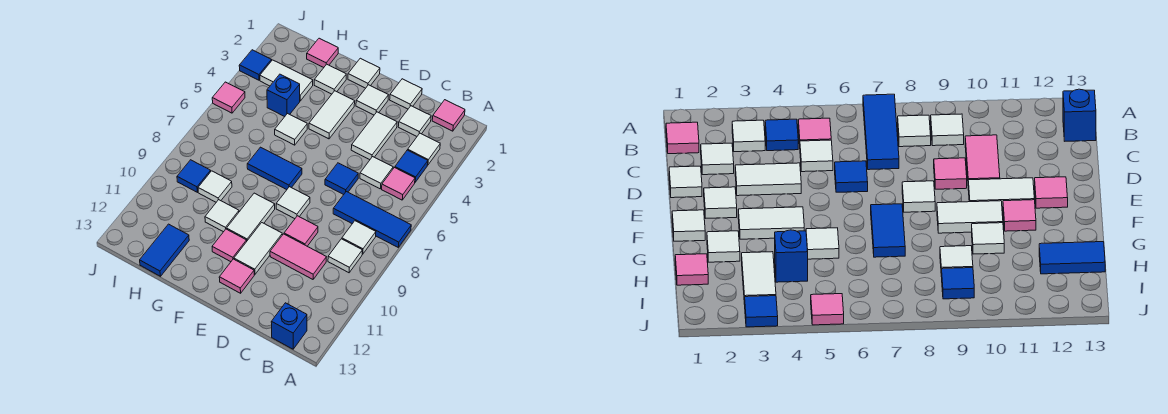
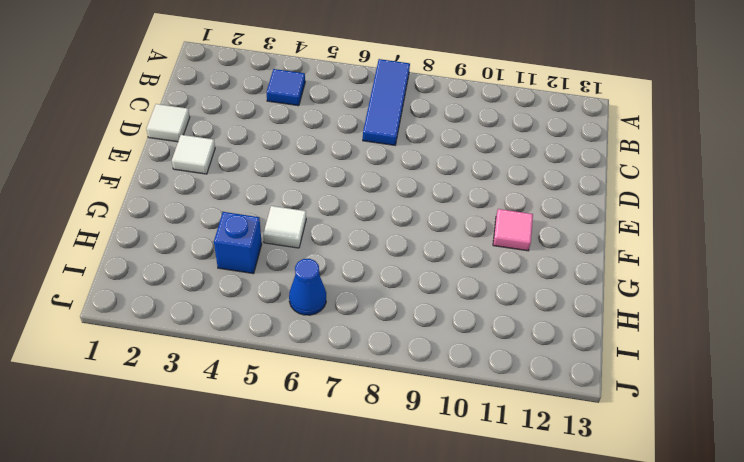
blue cone I6 level 1 -> none
none -> pink tile B1 level 1
none -> white tile B3 level 1
none -> pink tile B5 level 1
none -> white tile B8 level 1

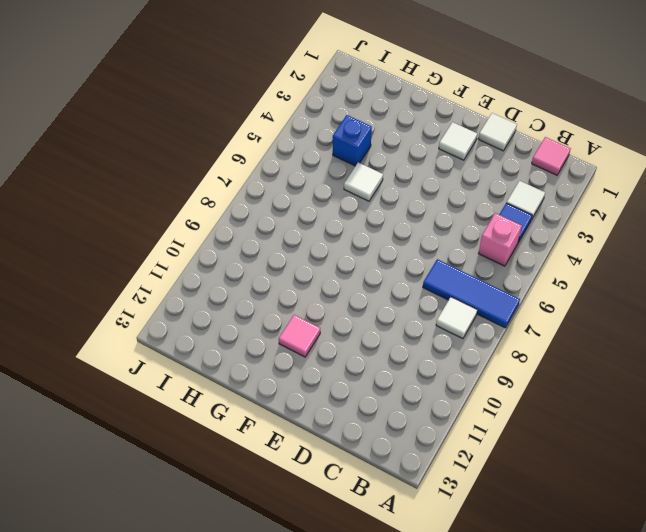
pink brick B5 level 1 -> pink tile B5 level 1
none -> white tile B9 level 1
none -> blue brick B13 level 1
none -> white tile C2 level 1
none -> white tile C5 level 1

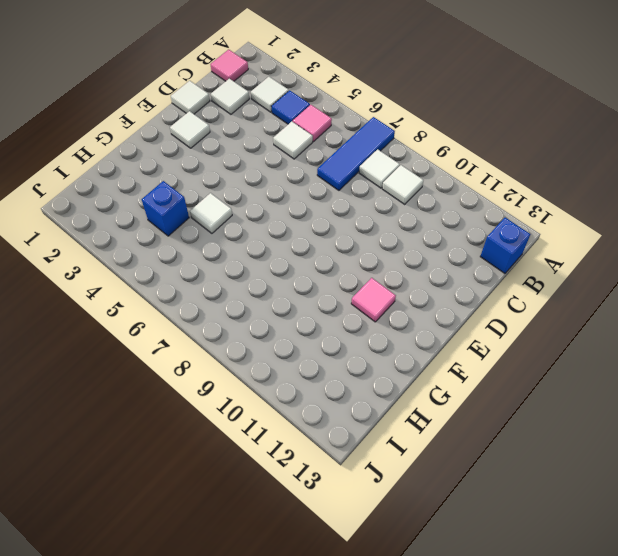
none -> pink tile C10:D10 level 1
none -> white tile D3:D4 level 1
none -> blue tile D6 level 1
none -> pink tile D9 level 1

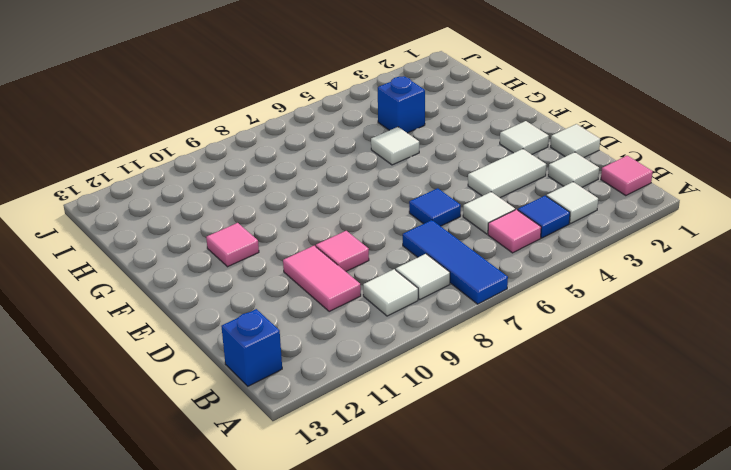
none -> white tile E8 level 1
none -> white tile E10:E11 level 1
none -> pink tile E12 level 1
none -> white tile F1 level 1

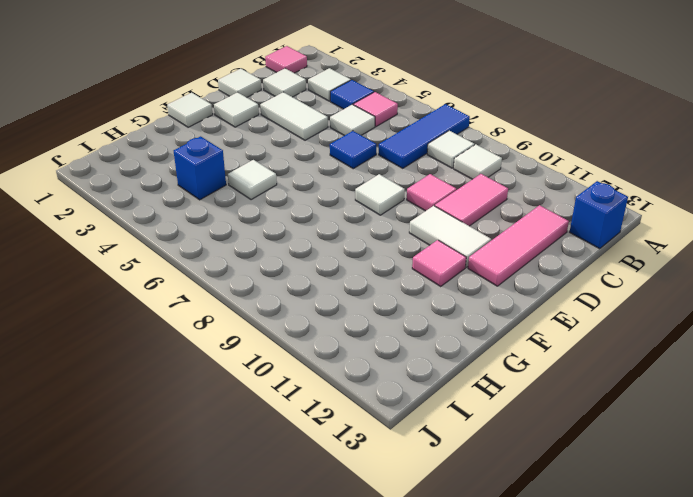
pink tile C12:E12 level 1 -> pink tile E12 level 1
none -> white tile F3:F4 level 1
none -> blue tile F7:G7 level 1
none -> white tile F9:F10 level 1
none -> white tile G2 level 1

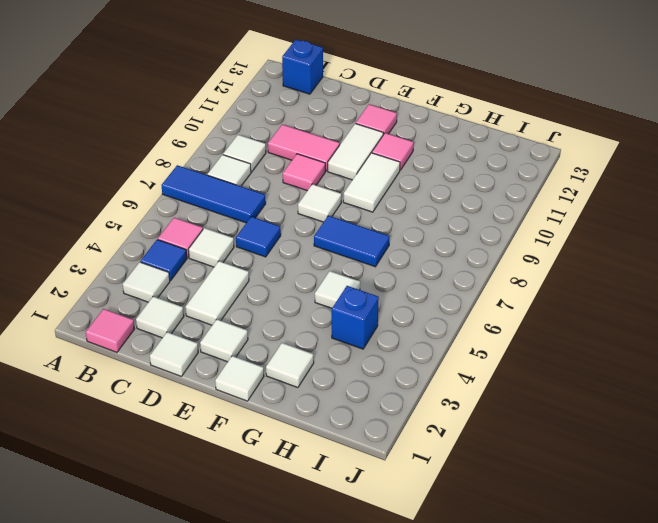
none -> white tile F3:F4 level 1
none -> white tile G10 level 1
none -> pink tile H1 level 1
none -> white tile H3:I3 level 1

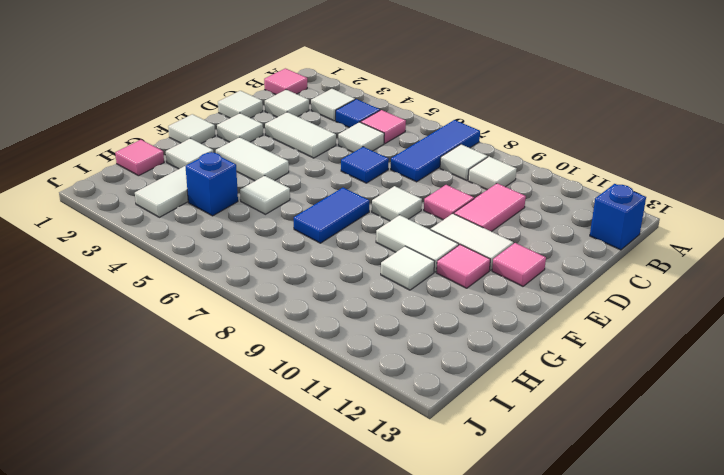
none -> white tile H9 level 1
none -> blue tile H12:H13 level 1
none -> blue tile I9 level 1
none -> blue tile J3 level 1

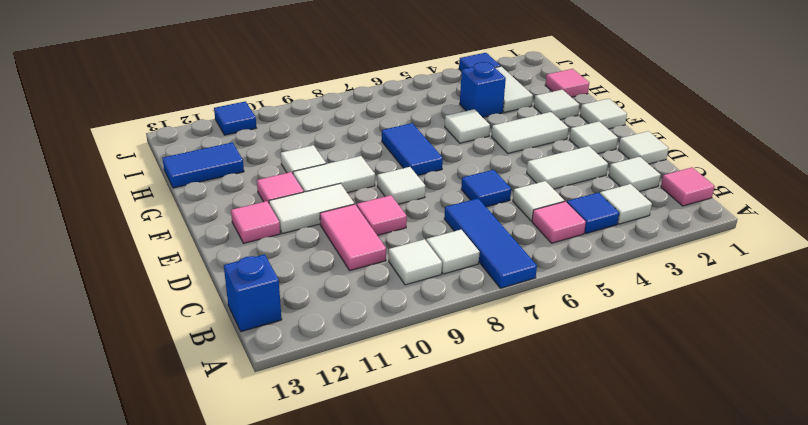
blue tile J11 level 1 -> blue tile I9 level 1
none -> white tile H9 level 1
none -> pink tile J5 level 1

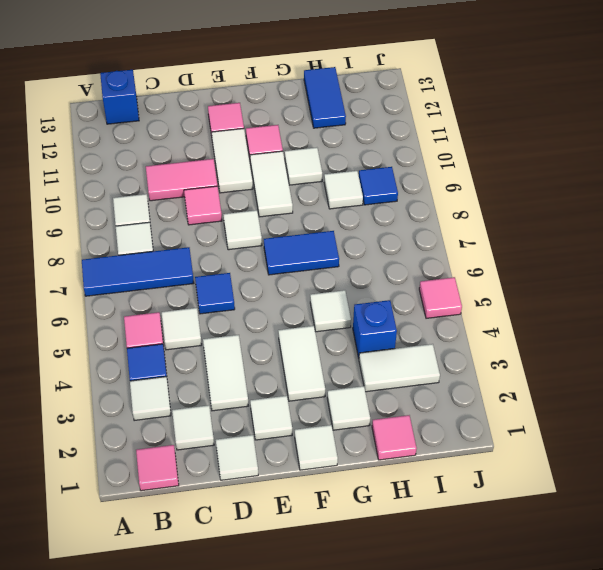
none -> blue tile J3 level 1

